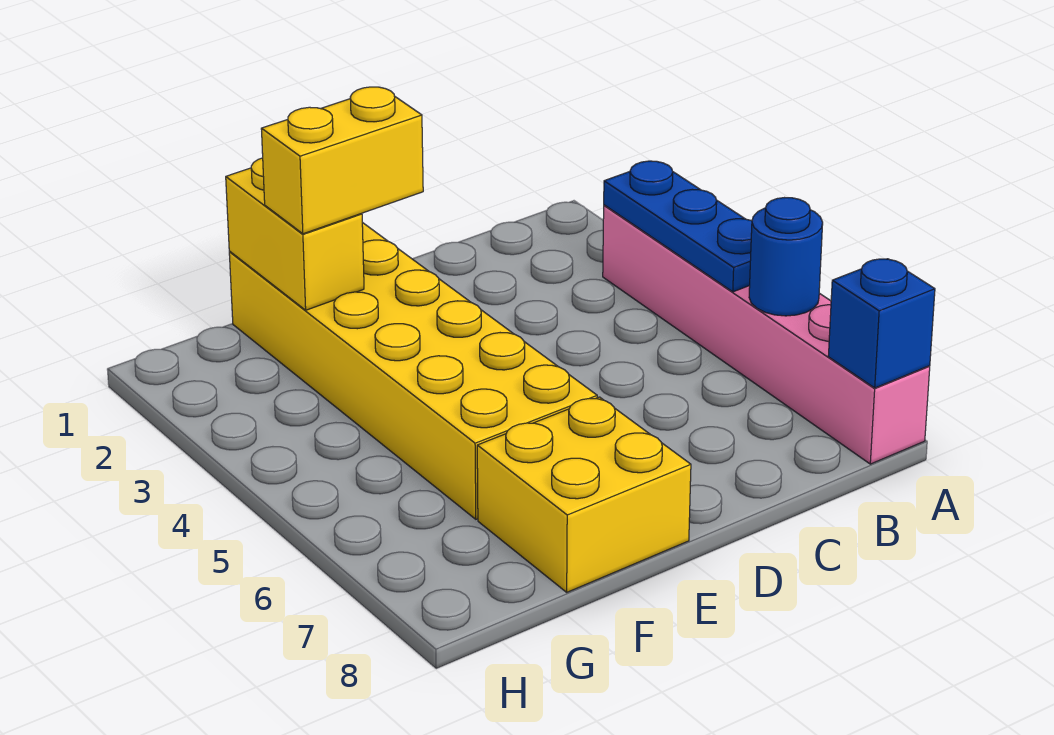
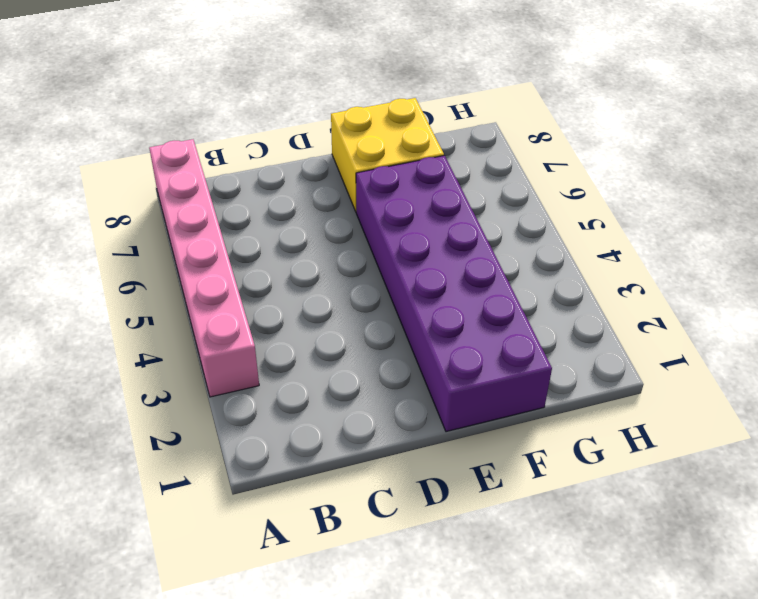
purple brick E1:F6 level 1 -> yellow brick E1:F6 level 1
none -> blue plate A3:A5 level 2
none -> blue round brick A6 level 2

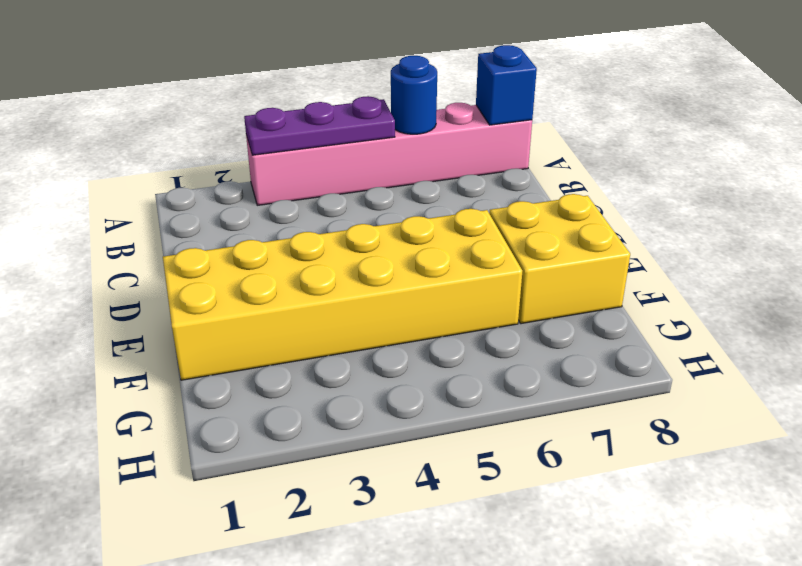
purple plate A3:A5 level 2 -> blue plate A3:A5 level 2
none -> yellow brick F1:F2 level 2
none -> yellow brick E2:F2 level 3

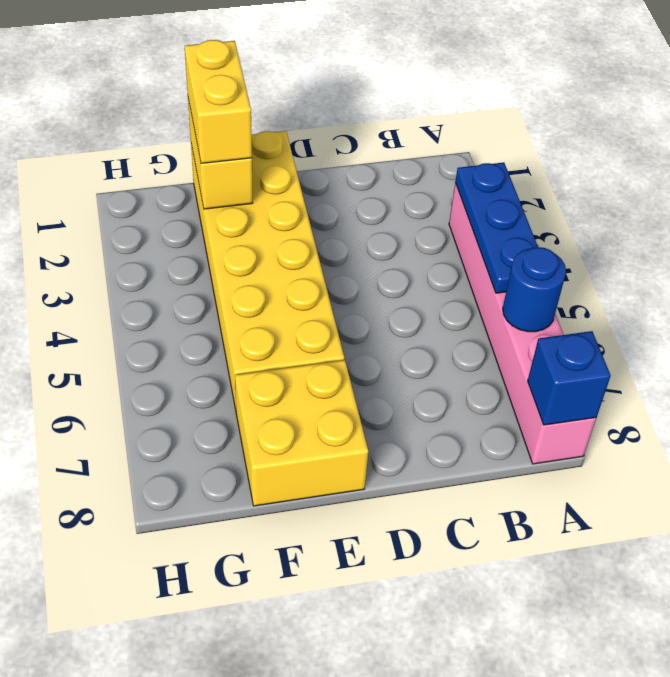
yellow brick F1:F2 level 3 -> yellow brick E2:F2 level 3

